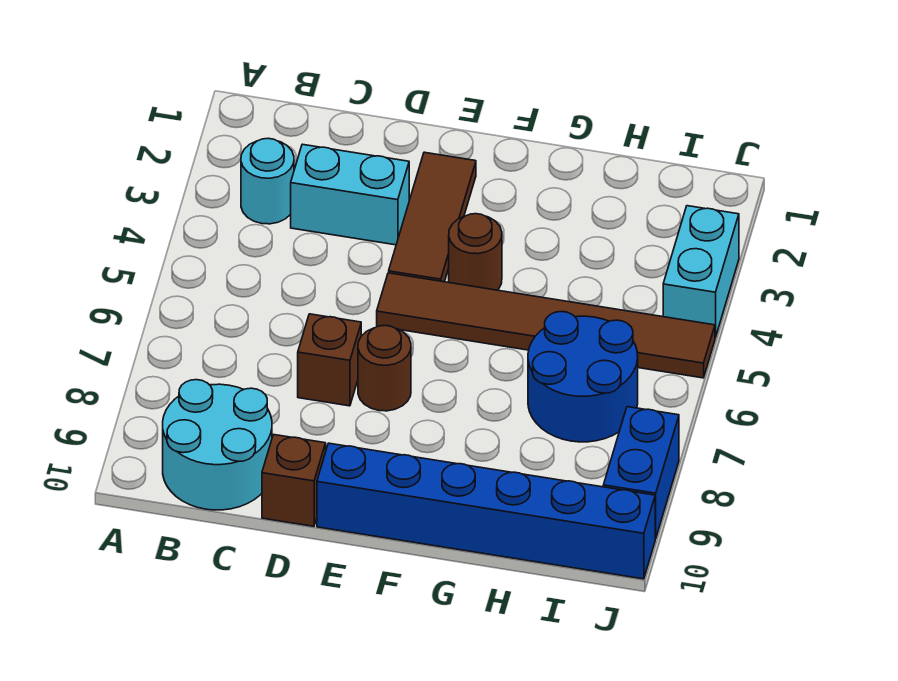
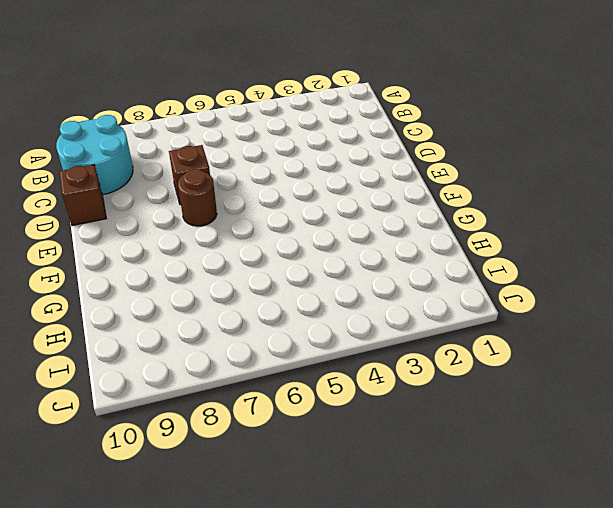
none -> cyan round brick B3 level 1
none -> cyan brick C3:D3 level 1
none -> brown tile E2:E4 level 1

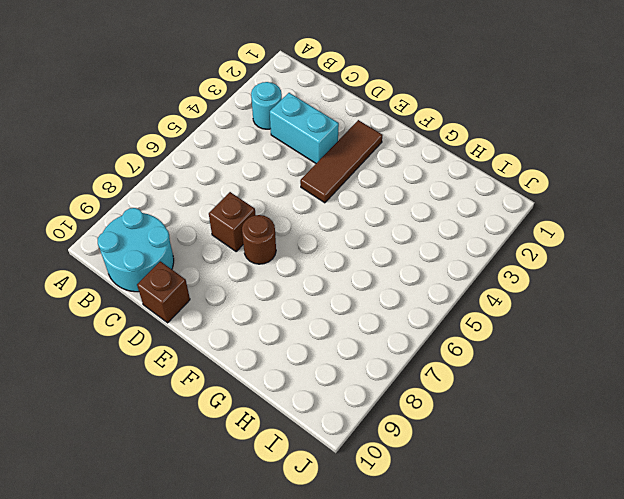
none -> brown tile E5:J5 level 1
none -> blue brick E10:J10 level 1
none -> brown round brick F4 level 1

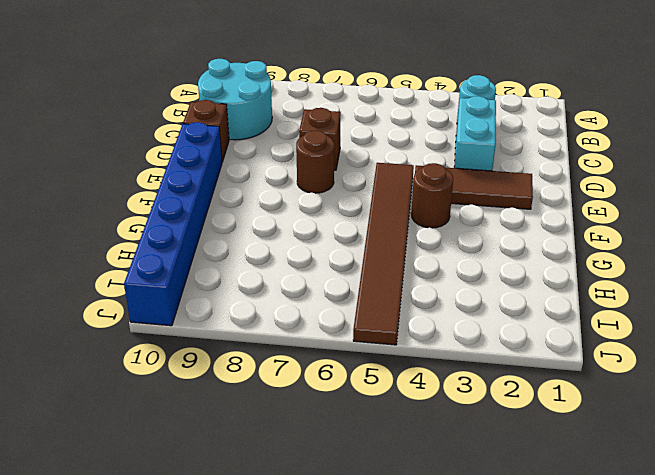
none -> blue round brick H6:I7 level 1
none -> cyan brick J3:J4 level 1
none -> blue brick J8:J9 level 1

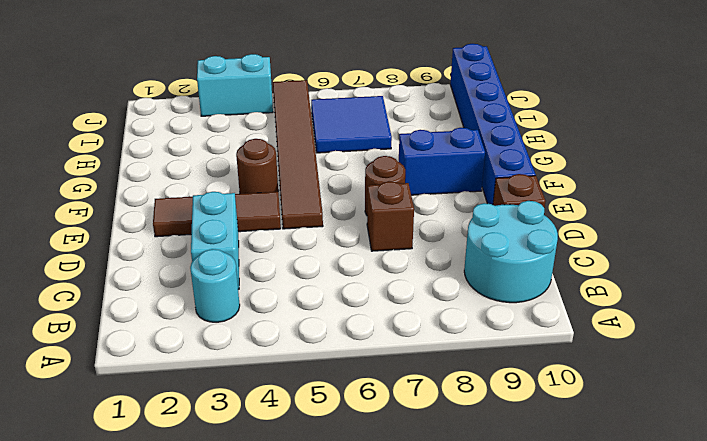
blue brick F8:F9 level 1 -> blue brick J8:J9 level 1
blue tile H6:I7 level 1 -> blue round brick H6:I7 level 1

